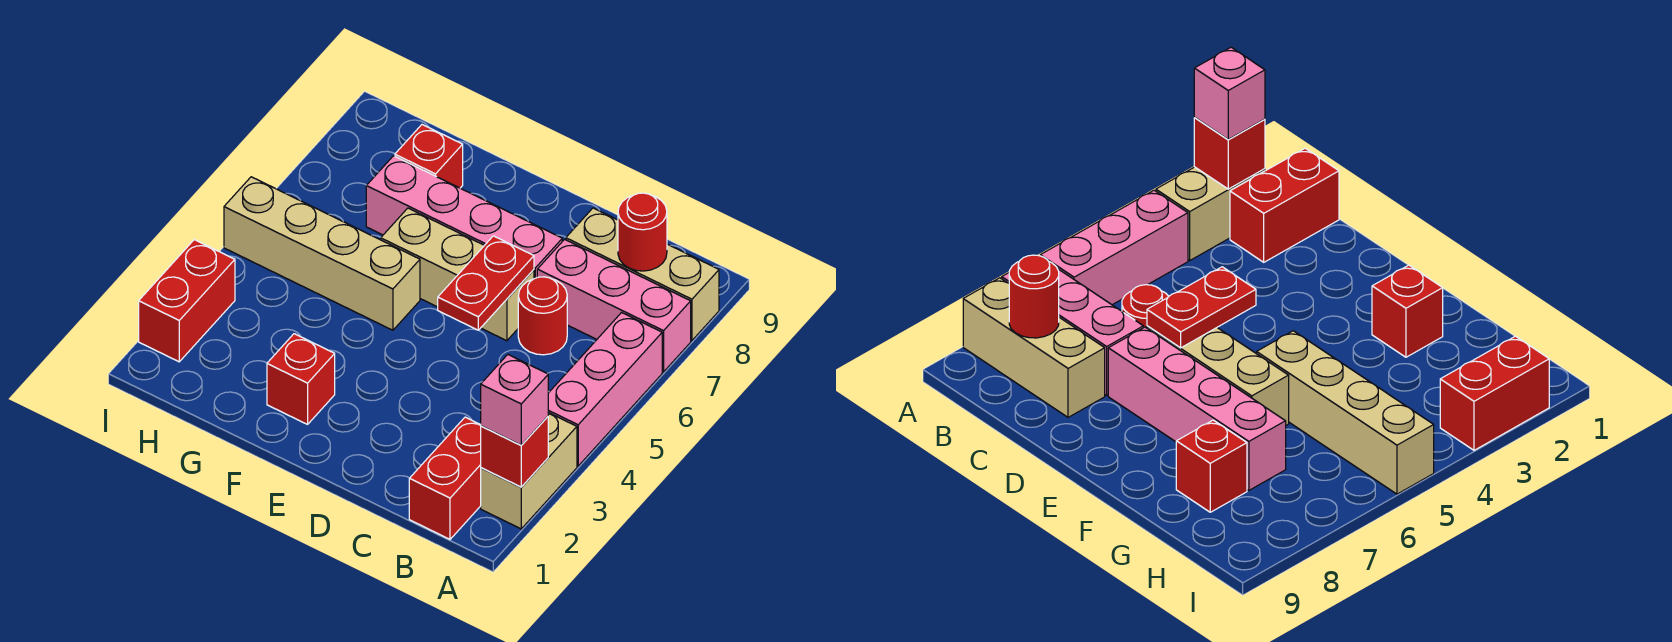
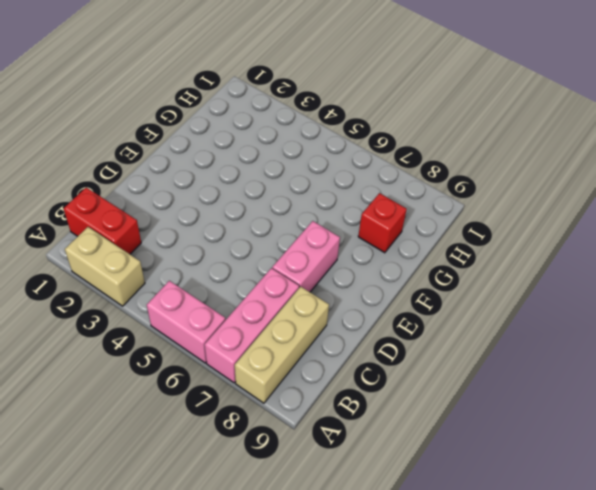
pink brick A5:A6 level 1 -> pink brick A4:A6 level 1
pink brick D7:E7 level 1 -> pink brick D7:G7 level 1
none -> red round brick C6 level 1
none -> tan brick D6:F6 level 1
none -> red brick F2 level 1

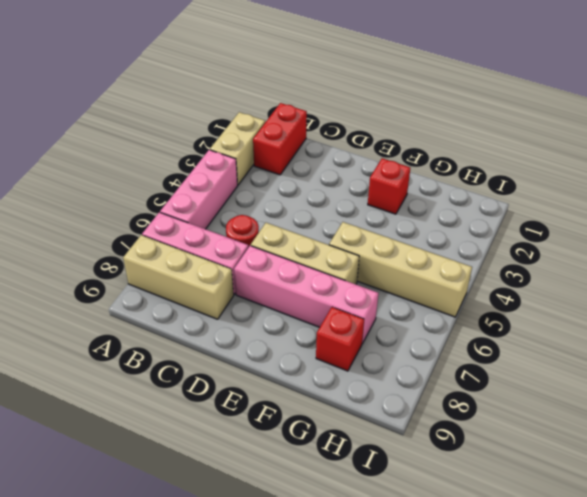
none -> red brick I2:I3 level 1
none -> red brick A2 level 2
none -> red round brick B8 level 2

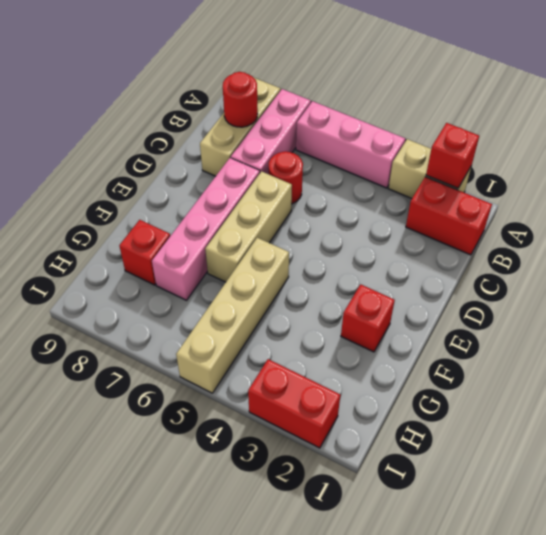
none -> red plate D5:D6 level 2
none -> pink brick A2 level 3

